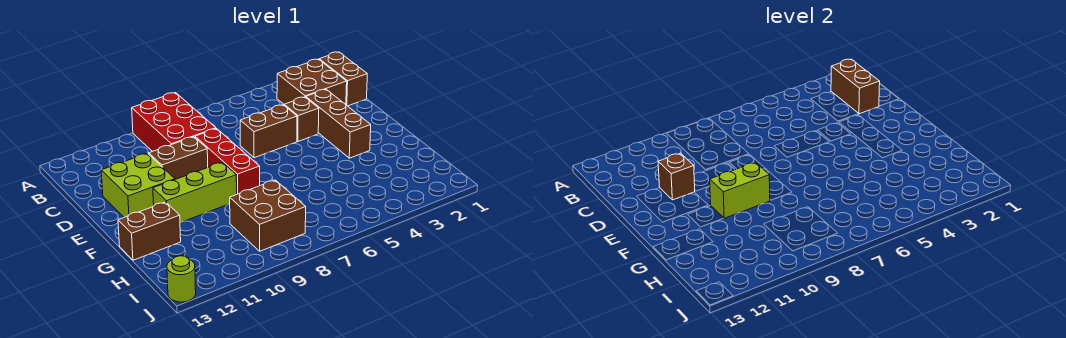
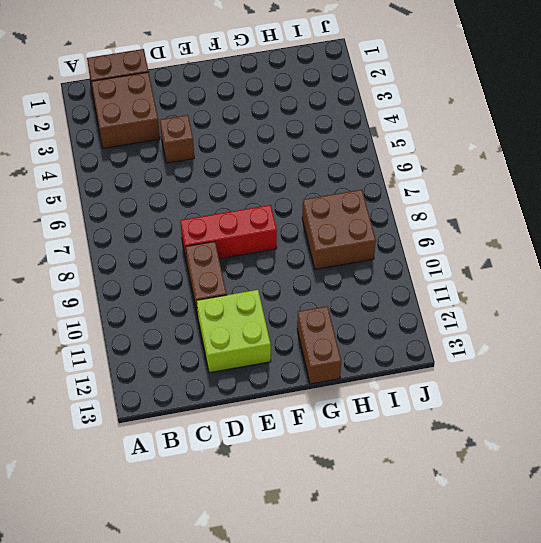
none -> red brick A8:C9 level 1
none -> brown brick D3:F3 level 1
none -> brown brick D5:D6 level 1

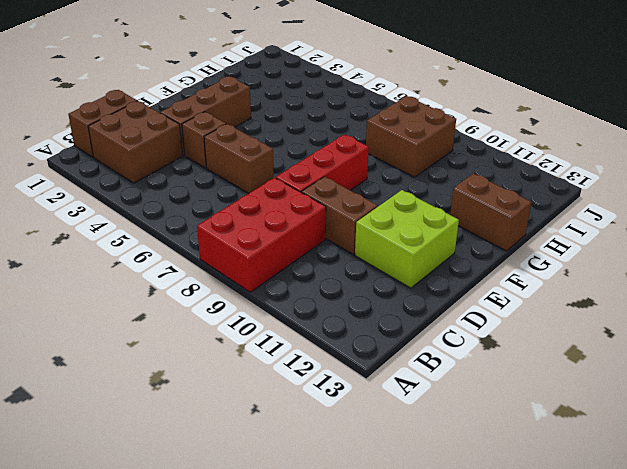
none -> lime brick F9:F11 level 1
none -> lime round brick J13 level 1
none -> brown brick B2:C2 level 2

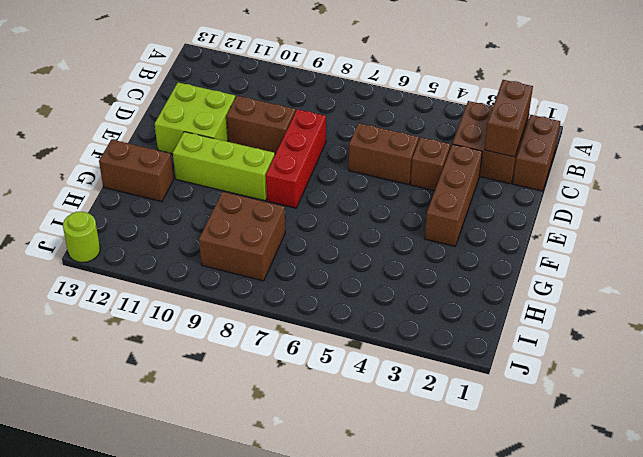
none -> red brick A8:C9 level 1
none -> brown brick D11 level 2
none -> lime brick F9:F10 level 2

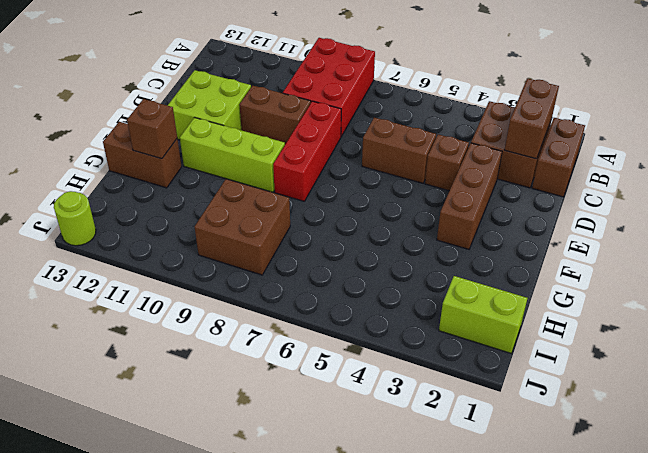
brown brick G12 level 2 -> brown brick D11 level 2
lime brick I1:I2 level 1 -> lime brick F9:F10 level 2

